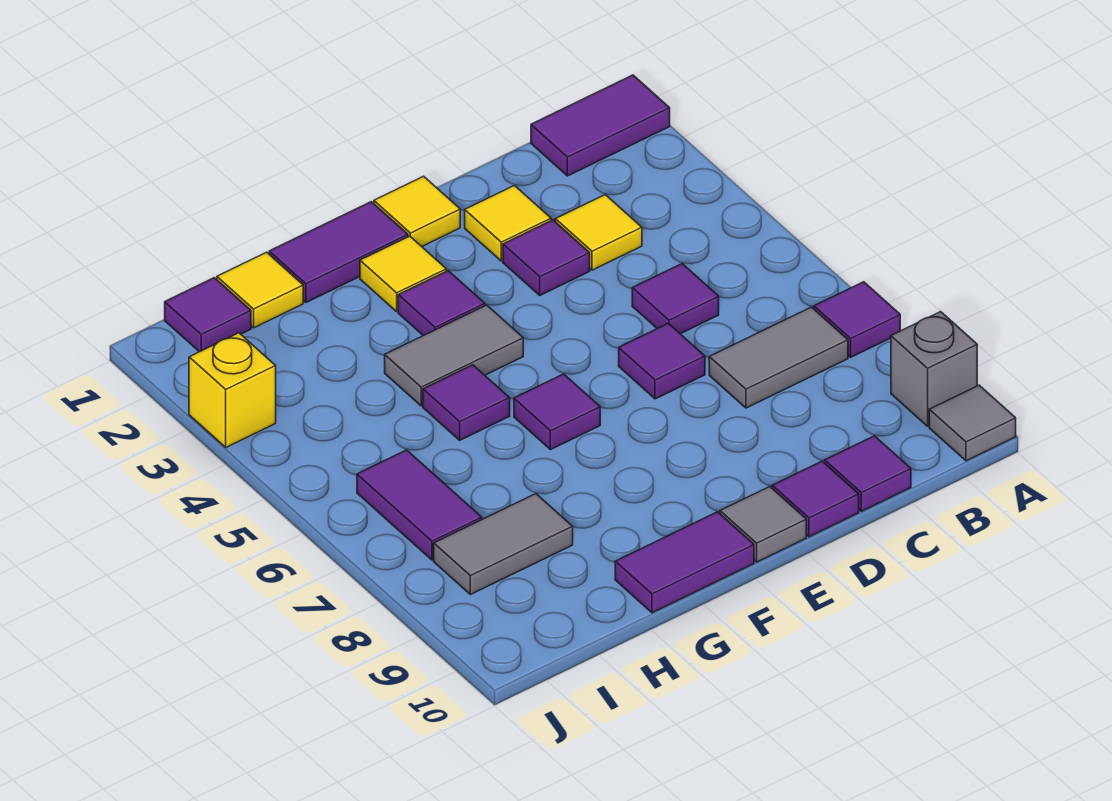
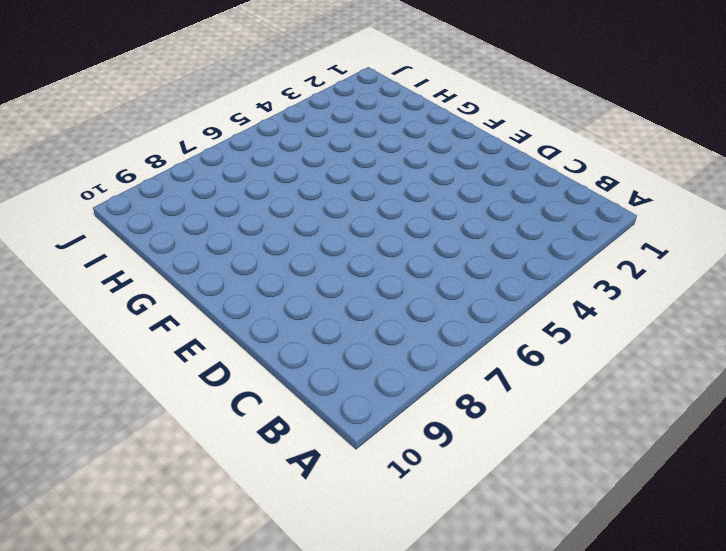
none -> purple tile A1:B1 level 1
none -> purple tile A7 level 1
none -> grey brick A9 level 1

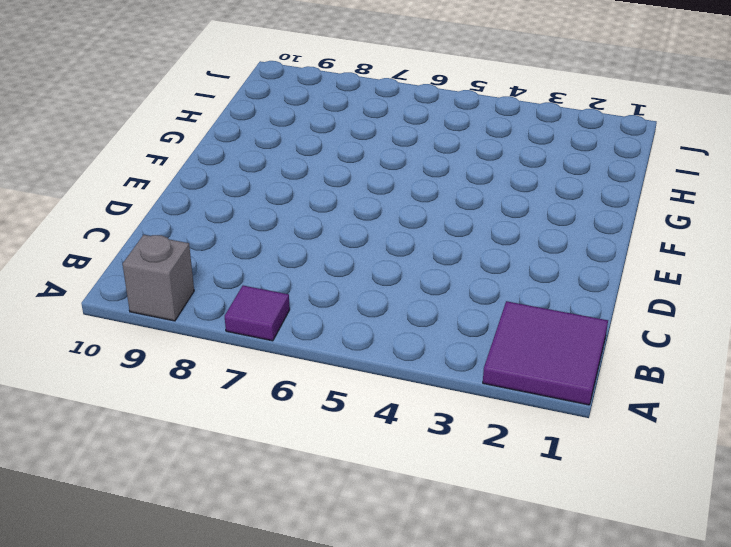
purple tile A1:B2 level 1 -> purple tile A1:B1 level 1
none -> grey tile A10 level 1
none -> grey tile B7:C7 level 1
none -> yellow tile C3 level 1

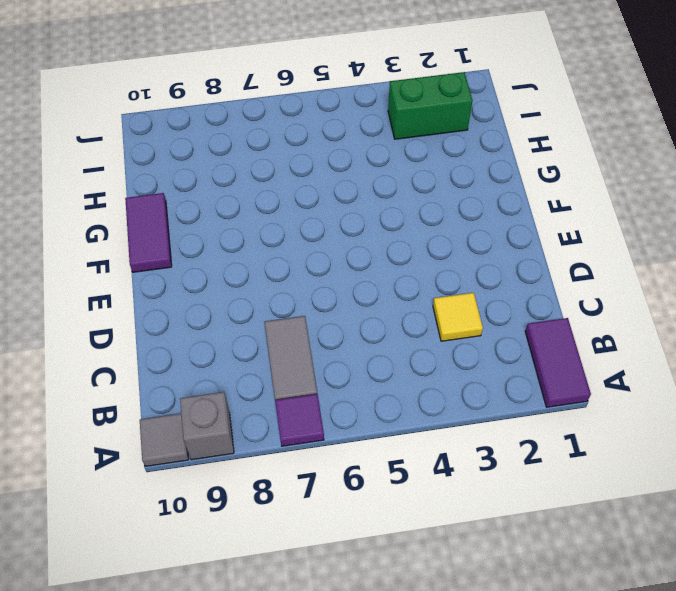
green brick I2:I3 level 1 -> none
none -> purple tile C5 level 1
none -> purple tile C10 level 1
none -> yellow tile D2 level 1

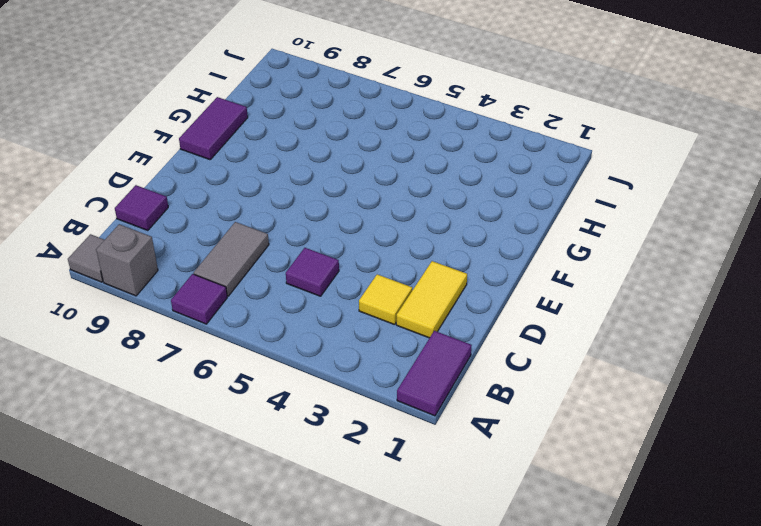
yellow tile C2:D2 level 1 -> yellow tile D2 level 1
none -> purple tile D3 level 1
none -> purple tile D6 level 1
none -> purple tile D10 level 1

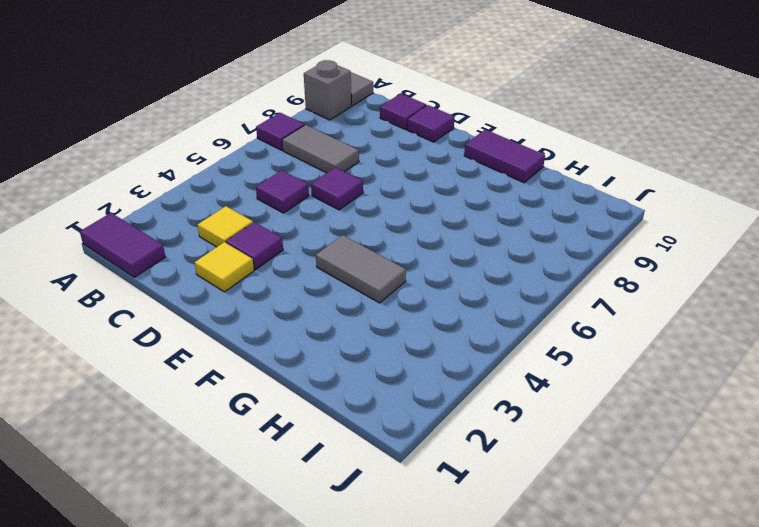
none -> yellow tile E1 level 1
none -> grey tile E10 level 1
none -> purple tile F1:G1 level 1

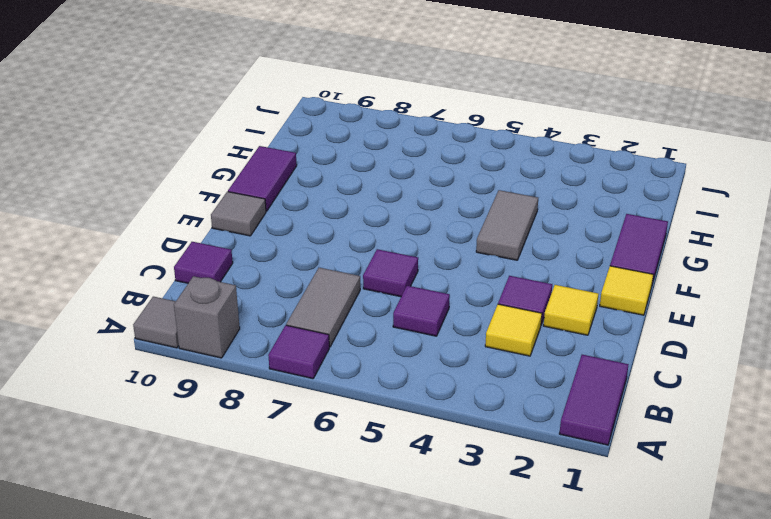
none -> purple tile D10 level 1
none -> yellow tile F2 level 1
none -> purple tile F3 level 1

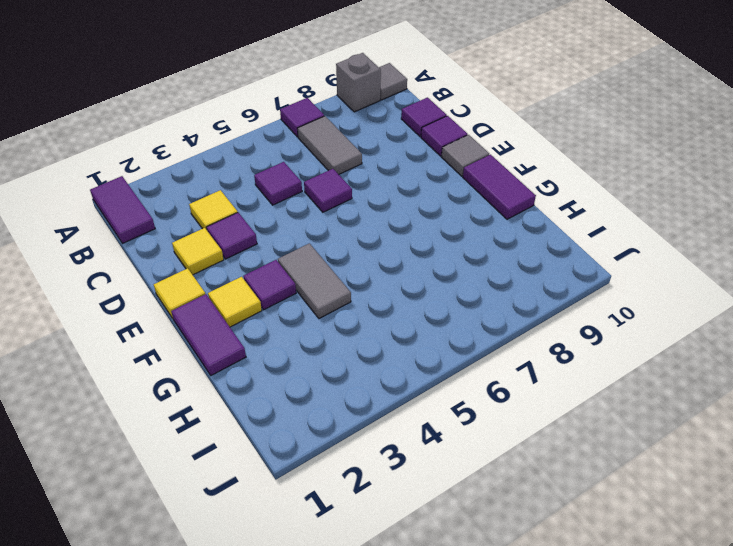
none -> purple tile F6 level 1
none -> purple tile G5 level 1
none -> yellow tile H1 level 1

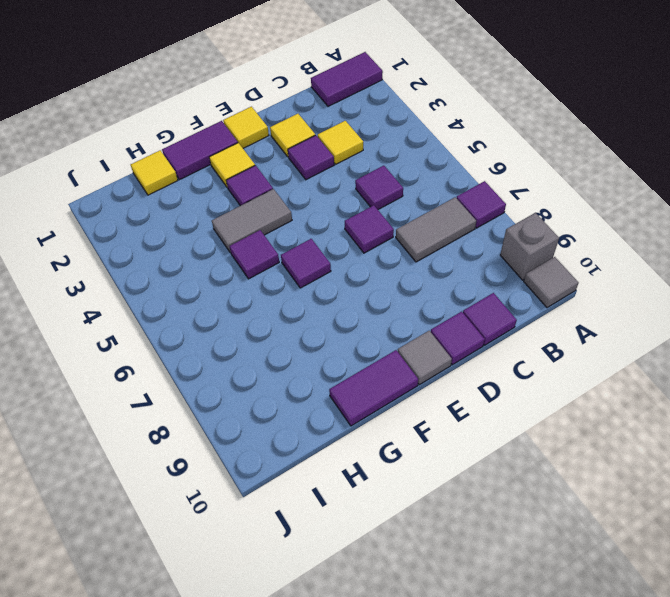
none -> grey tile H8:I8 level 1
none -> purple tile I1 level 1
none -> purple tile I6:I7 level 1

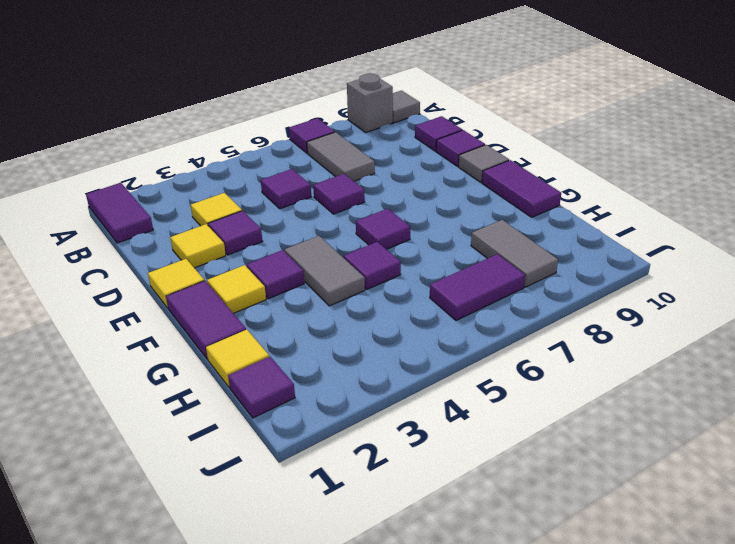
none -> yellow brick J3 level 1

